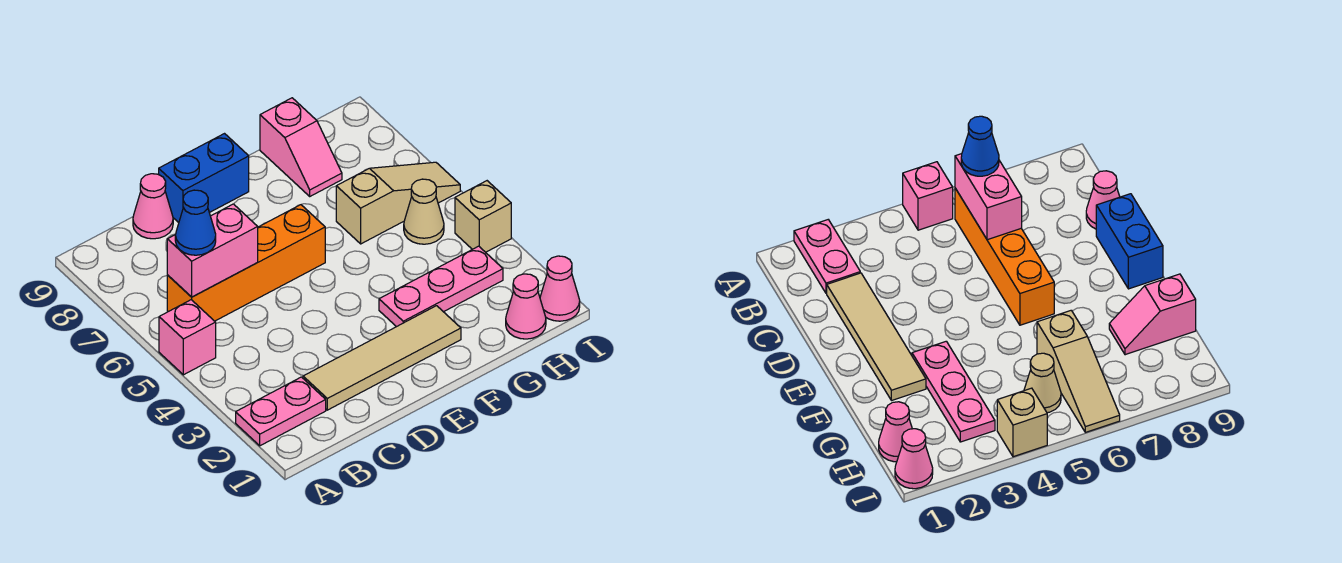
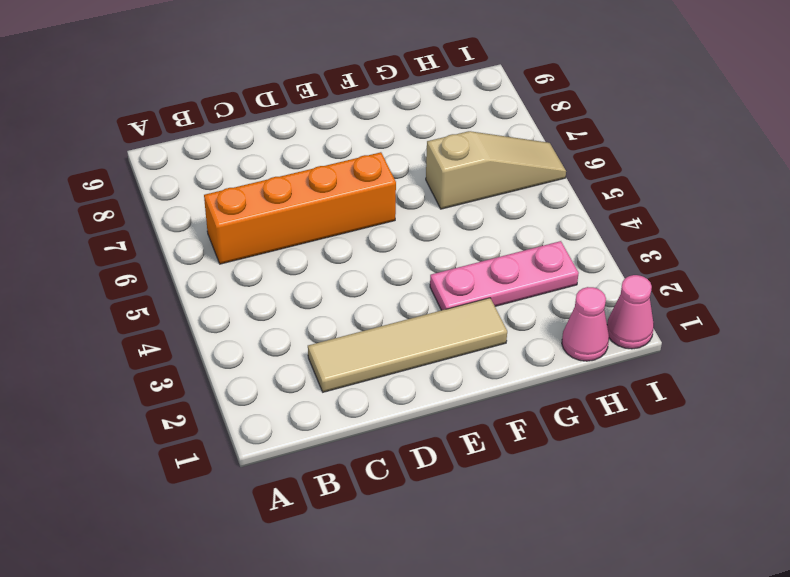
none -> pink plate A2:B2 level 1
none -> pink brick A5 level 1
none -> pink cone C9 level 1

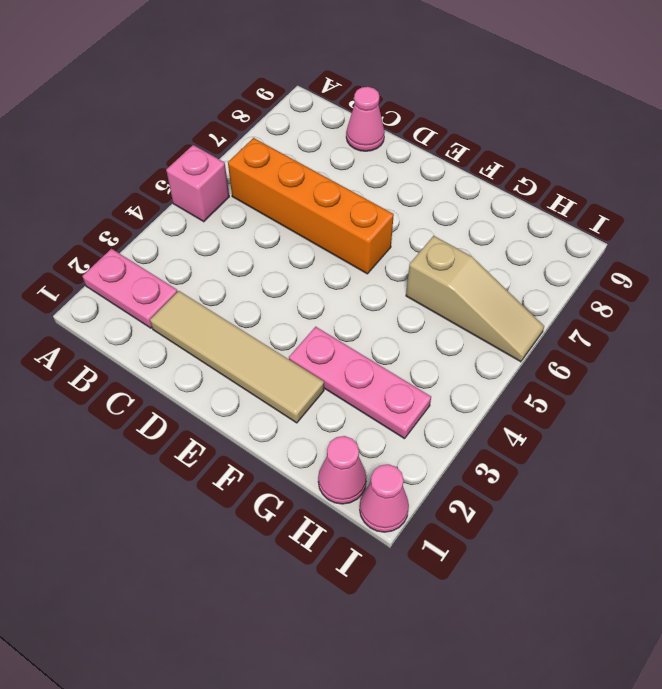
none -> blue brick D9:E9 level 1
none -> pink slope G8:G9 level 1 top 9
none -> tan cone H5 level 1

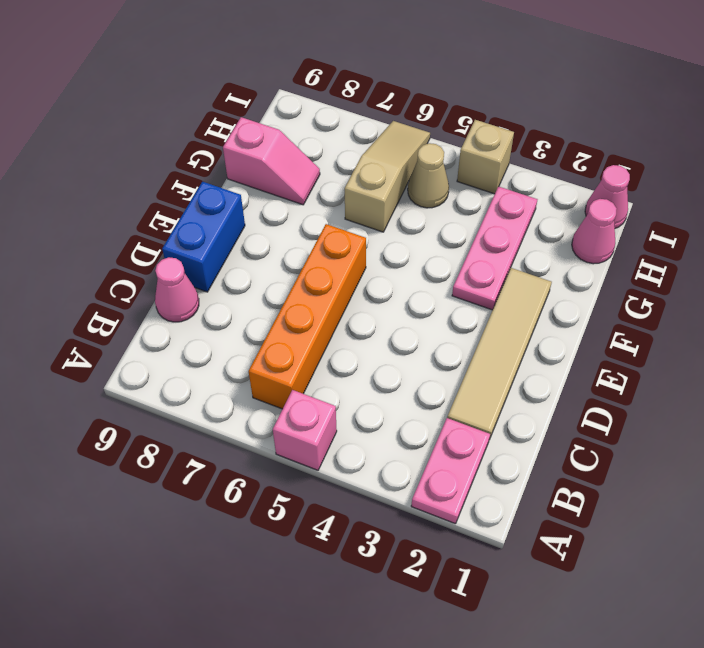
none -> pink brick B6:C6 level 2
none -> blue cone B6 level 3

